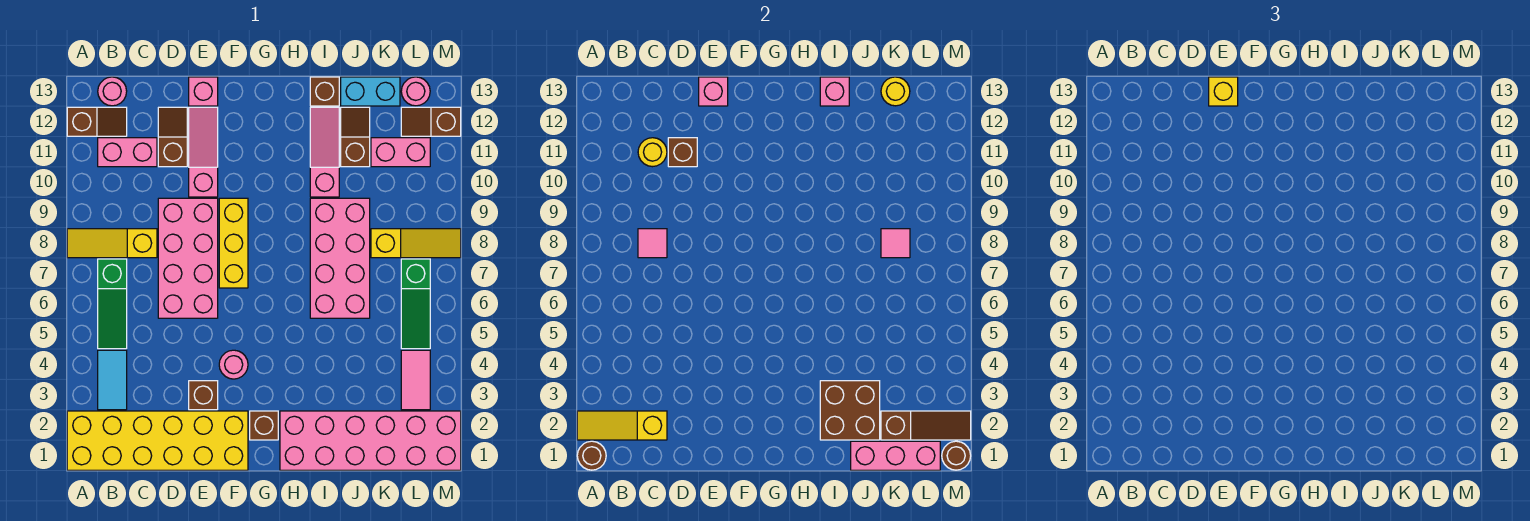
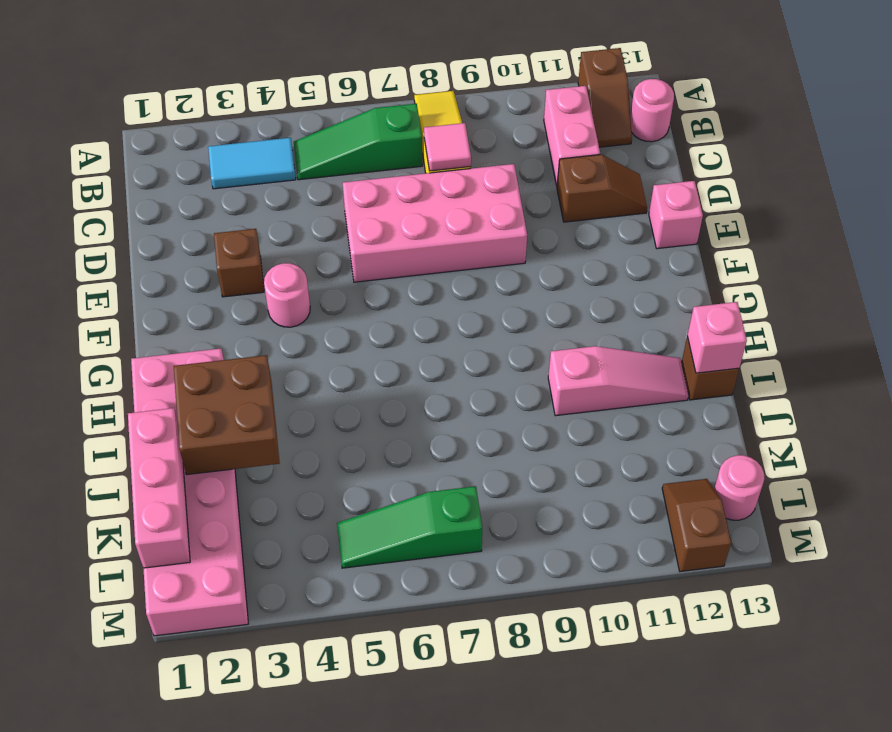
none -> yellow brick A1:F2 level 1
none -> pink slope E10:E12 level 1 top 10
none -> yellow brick F7:F9 level 1
none -> brown brick G2 level 1

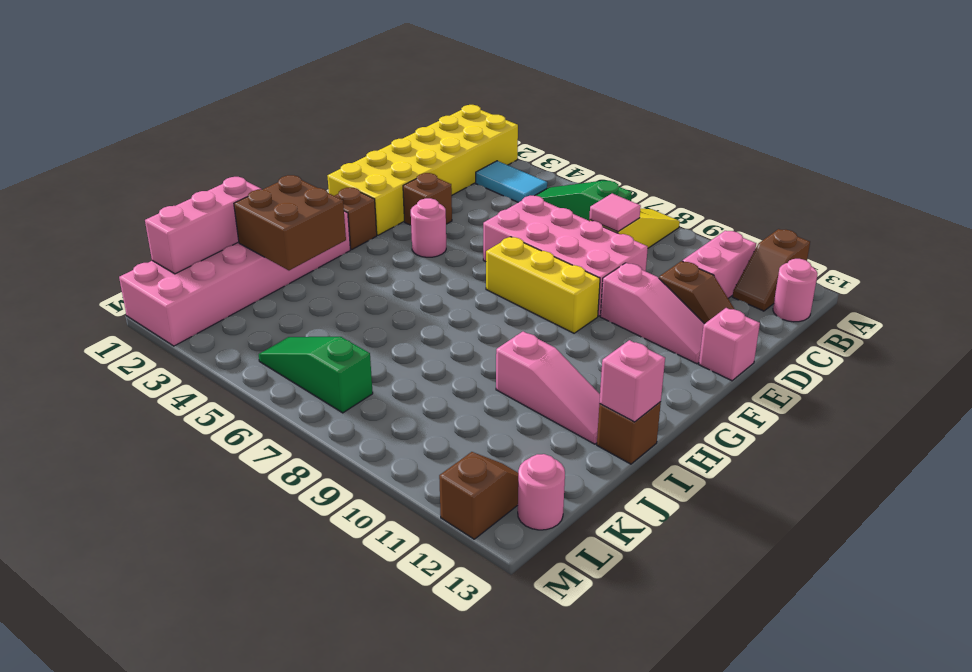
none -> pink brick I6:J9 level 1
none -> brown slope J11:J12 level 1 top 11
none -> cyan brick J13:K13 level 1
none -> yellow slope K8:M8 level 1 top K

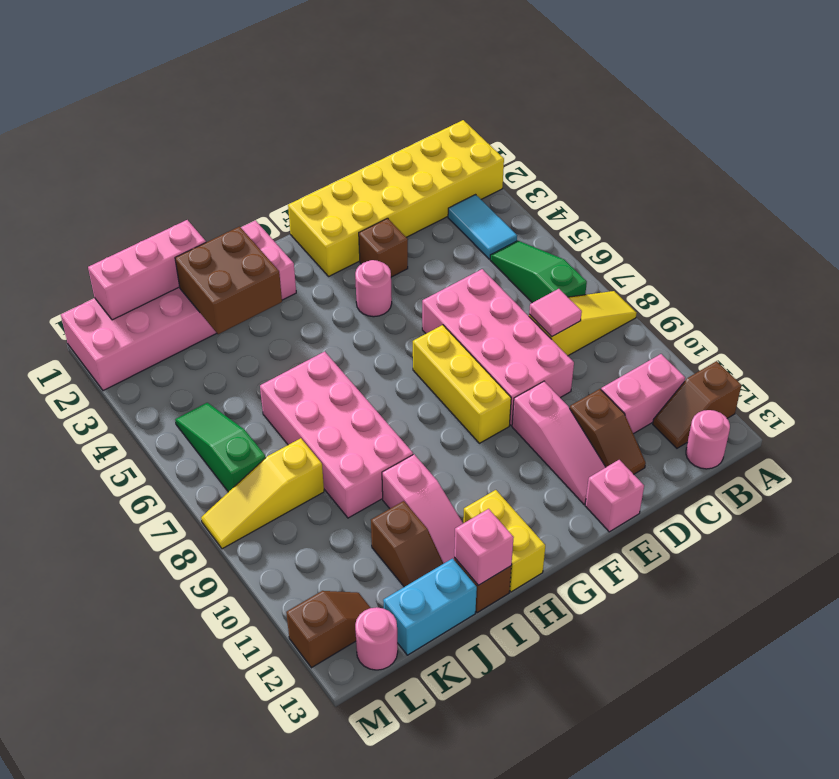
yellow brick H12:H13 level 1 -> none
none -> brown brick G2 level 1
none -> pink brick K11:L11 level 1
none -> pink tile L3:L4 level 1
none -> brown round brick A1 level 2

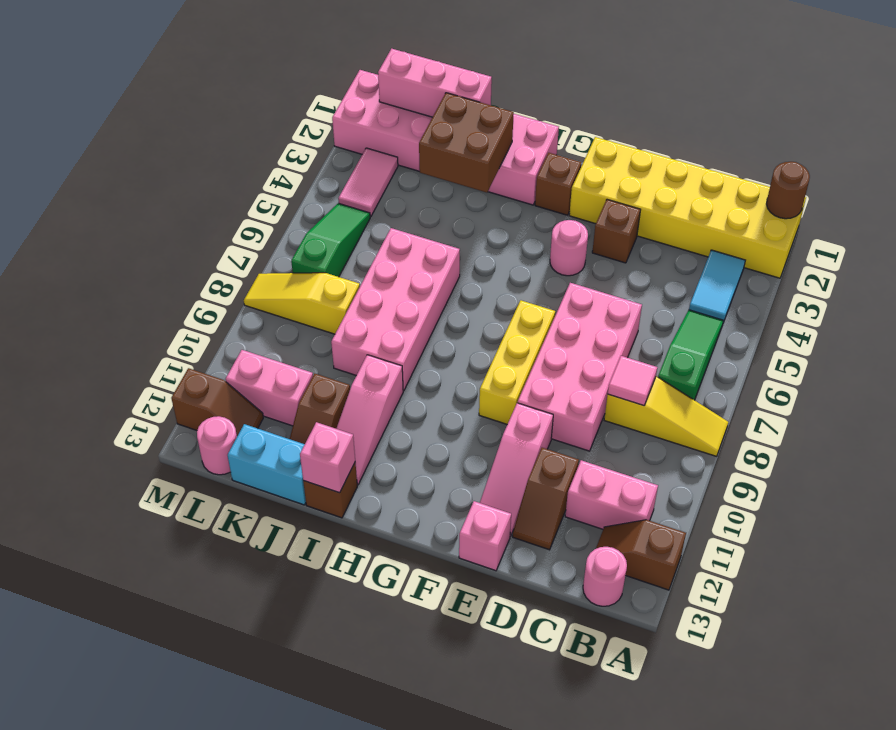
none -> yellow slope A2:C2 level 2 top C
none -> yellow round brick C11 level 2
none -> brown brick D11 level 2
none -> pink brick E13 level 2

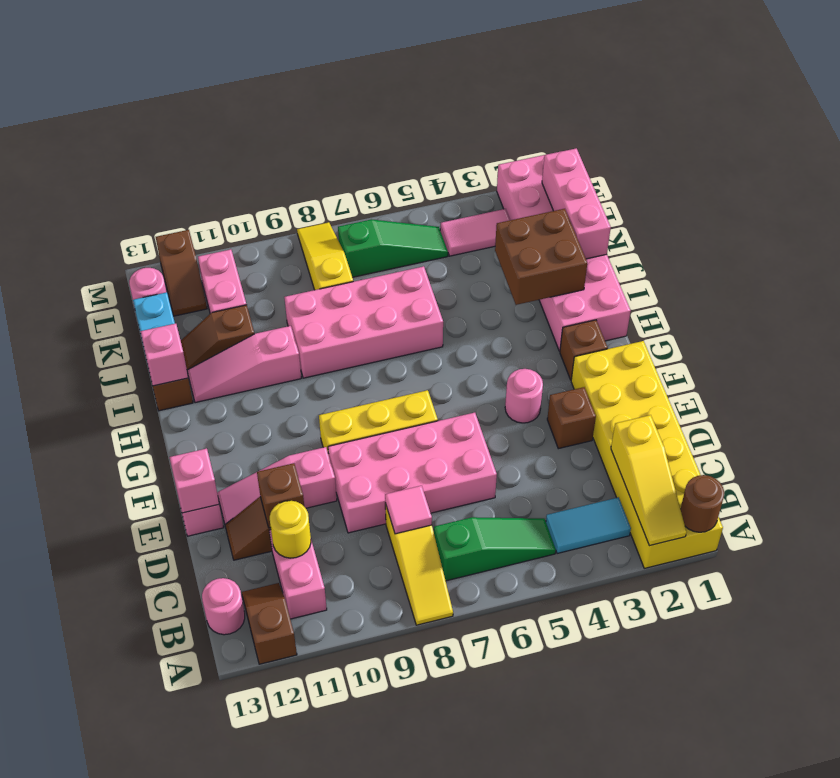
none -> brown slope K2:M2 level 2 top K
none -> pink tile K8 level 2
none -> yellow round brick K13 level 2
none -> brown round brick M1 level 2

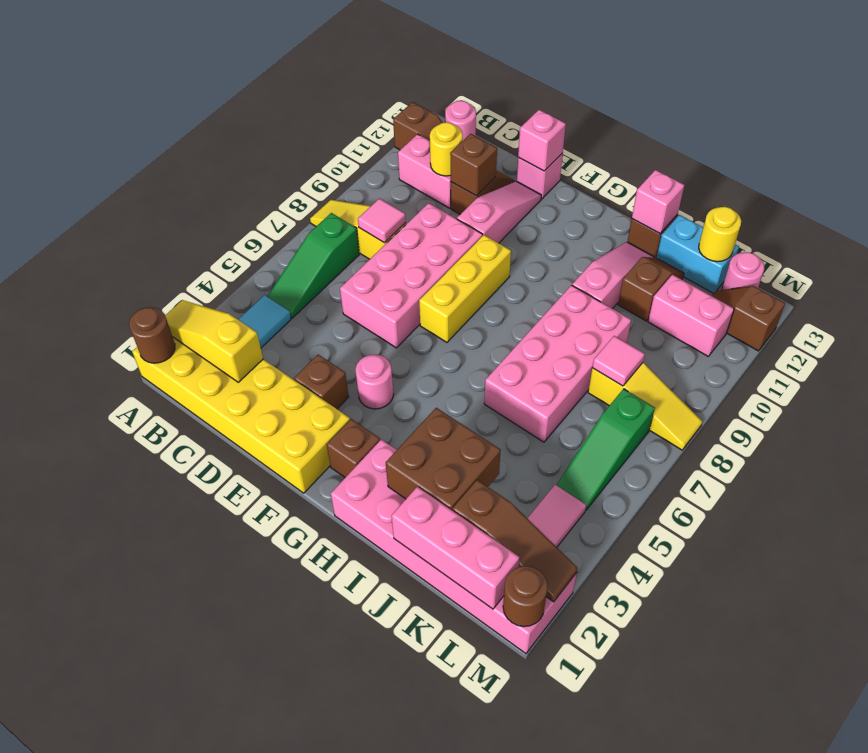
none -> yellow brick E13 level 3

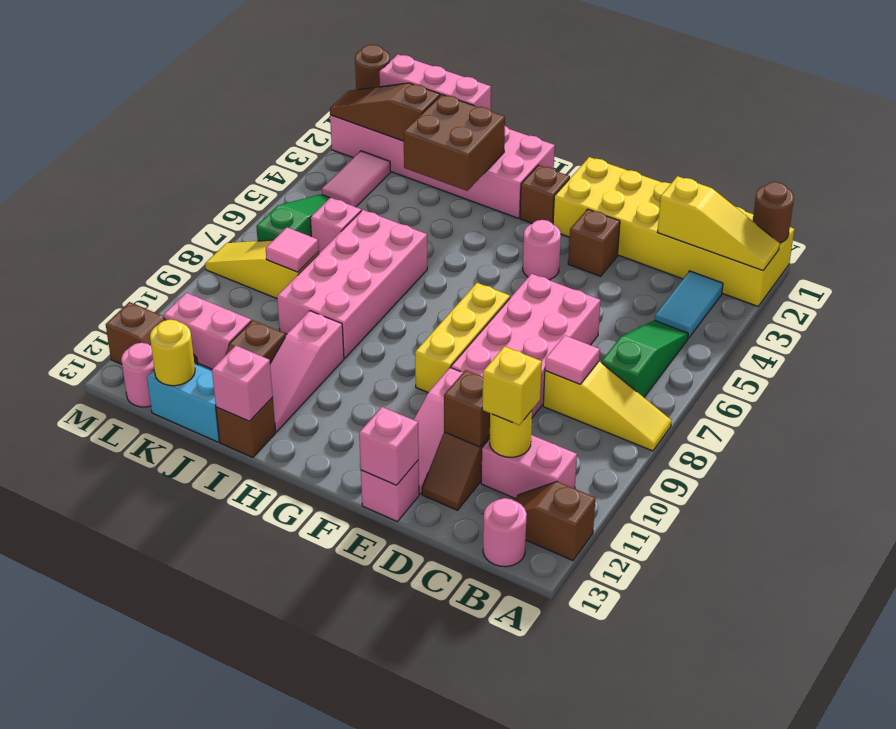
yellow brick C11 level 3 -> yellow brick E13 level 3
pink brick K6 level 1 -> none

